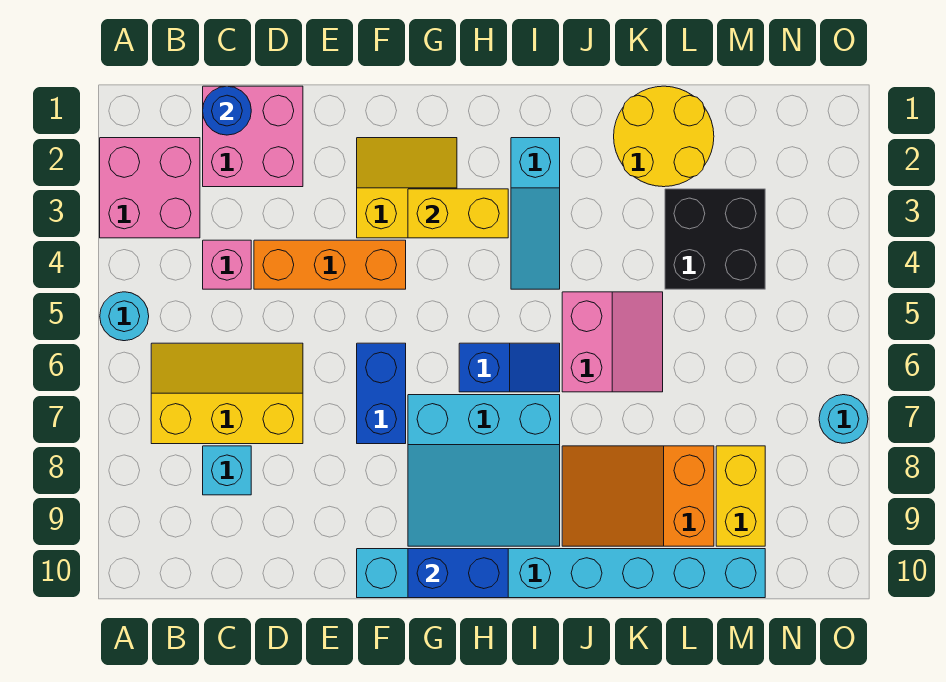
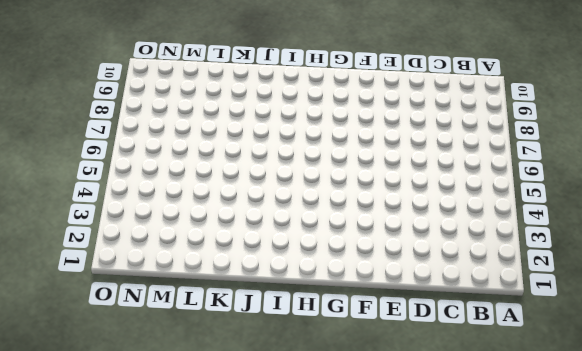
none -> pink brick A2:B3 level 1
none -> cyan round brick A5 level 1
none -> yellow slope B6:D7 level 1 top 7

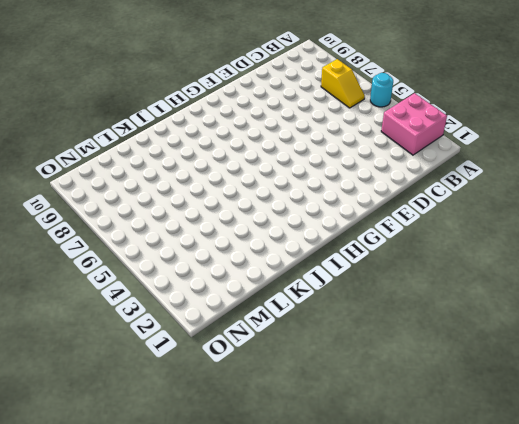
yellow slope B6:B7 level 1 top 7 -> yellow slope B6:D7 level 1 top 7
none -> pink brick C1:D2 level 1
none -> pink brick C4 level 1
none -> cyan brick C8 level 1

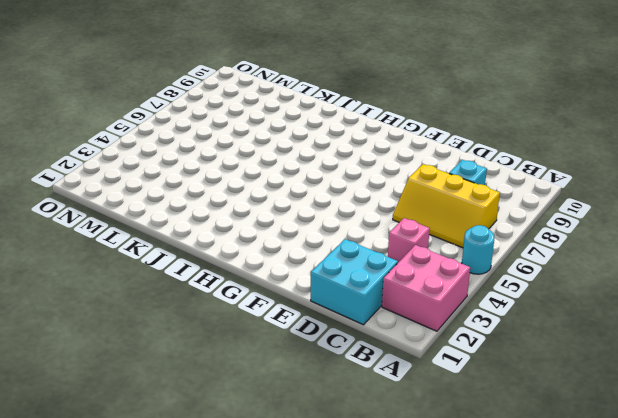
cyan brick C1:D2 level 1 -> pink brick C1:D2 level 1
none -> orange brick D4:F4 level 1
none -> yellow slope F2:G3 level 1 top 3
none -> blue brick F6:F7 level 1

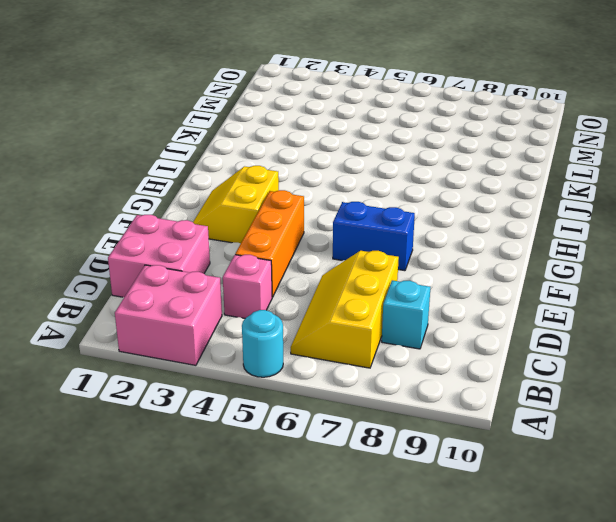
none -> cyan brick F10:M10 level 1
none -> cyan slope G7:I9 level 1 top 7
none -> blue slope H6:I6 level 1 top H

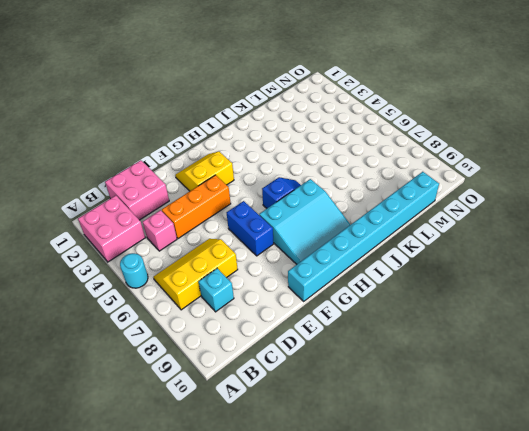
none -> cyan slope I2:I4 level 1 top 2
none -> pink slope J5:K6 level 1 top J
none -> orange slope J8:L9 level 1 top L

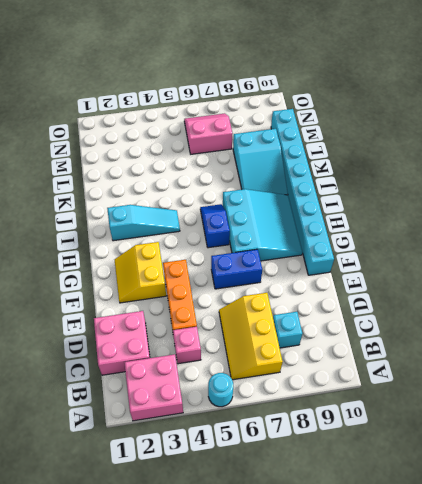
cyan slope J8:L9 level 1 top L -> orange slope J8:L9 level 1 top L
pink slope M6:N7 level 1 top M -> pink slope J5:K6 level 1 top J
none -> yellow round brick K1:L2 level 1
none -> black brick L3:M4 level 1
none -> yellow brick M8:M9 level 1

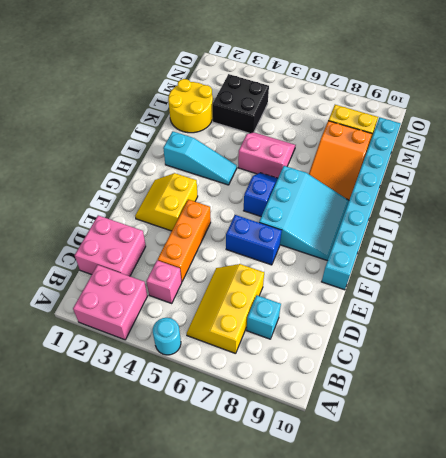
none -> cyan round brick O7 level 1
none -> blue round brick C1 level 2
none -> yellow brick G3:H3 level 2

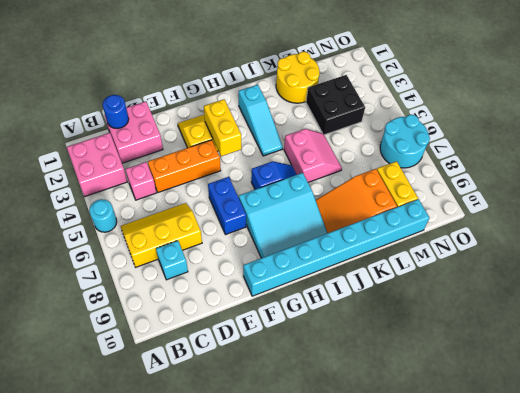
yellow brick G3:G4 level 2 -> yellow brick G3:H3 level 2
cyan round brick N6:O7 level 1 -> cyan round brick O7 level 1
none -> blue brick G10:H10 level 2

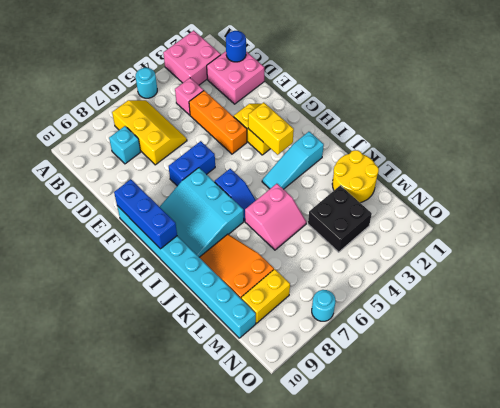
blue brick F10:H10 level 2 -> blue brick G10:H10 level 2

